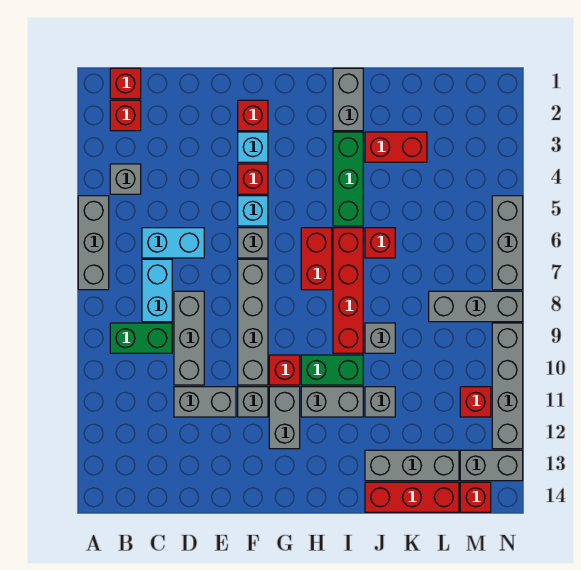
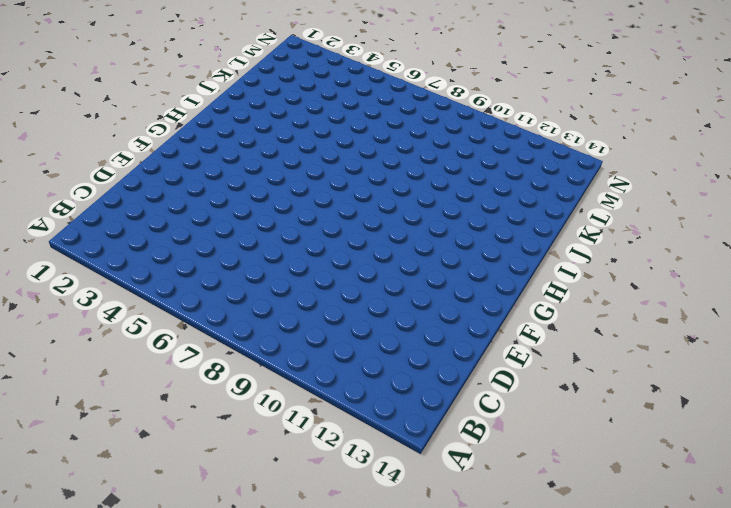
none -> grey brick A5:A7 level 1
none -> red brick B1 level 1
none -> red brick B2 level 1
none -> grey brick B4 level 1

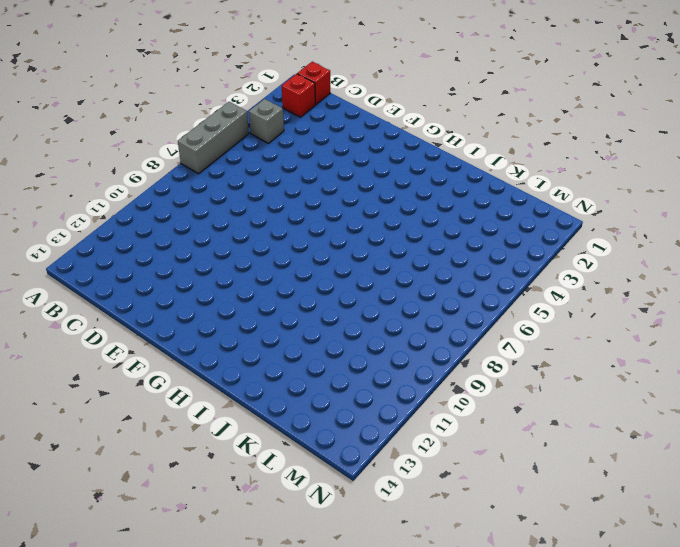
none -> green brick B9:C9 level 1
none -> cyan brick C6:D6 level 1
none -> cyan brick C7:C8 level 1
none -> grey brick D8:D10 level 1

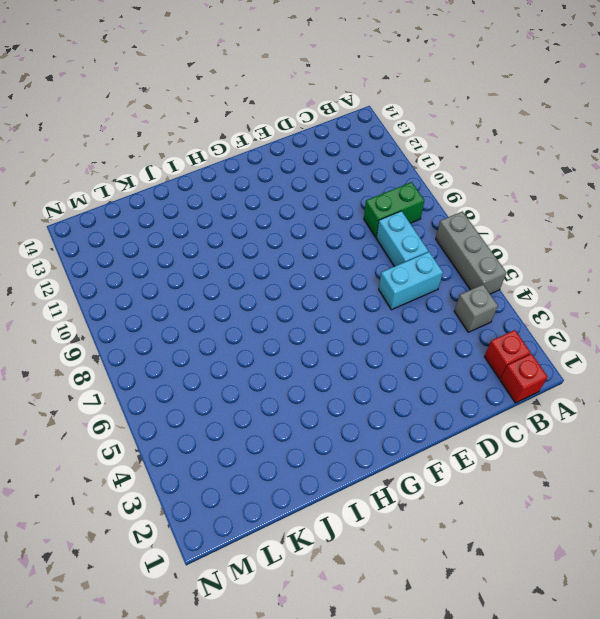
none -> grey brick D8:D10 level 1
none -> grey brick D11:E11 level 1
none -> red brick F2 level 1
none -> cyan brick F3 level 1

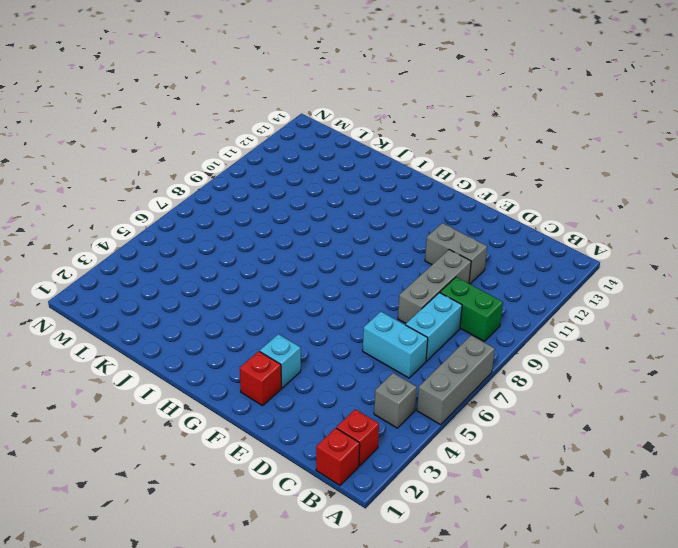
none -> red brick F4 level 1
none -> cyan brick F5 level 1
none -> grey brick F6 level 1
none -> grey brick F7:F10 level 1

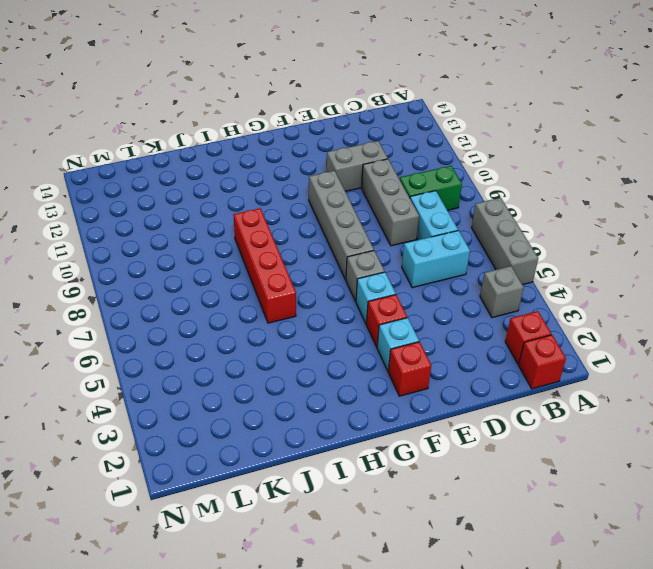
none -> grey brick F11 level 1
none -> red brick G10 level 1
none -> grey brick G11:G12 level 1
none -> red brick H6:H7 level 1

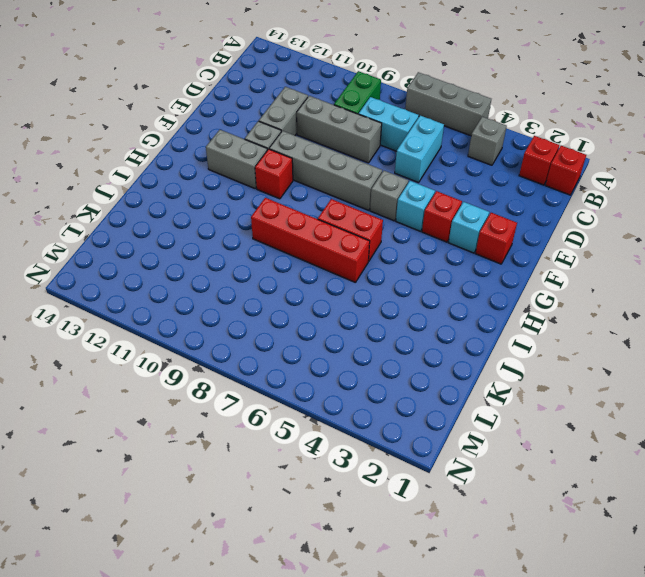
none -> green brick H10:I10 level 1
none -> grey brick H11:I11 level 1
none -> grey brick I1:I2 level 1
none -> green brick I3:I5 level 1

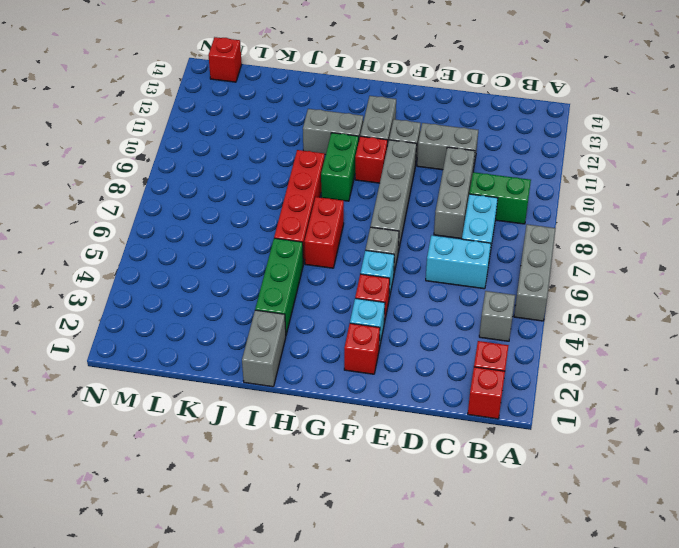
green brick H9:H10 level 1 -> green brick H10:I10 level 1
none -> red brick J3:K3 level 1
none -> red brick J6 level 1
none -> grey brick J9 level 1
none -> grey brick J11 level 1

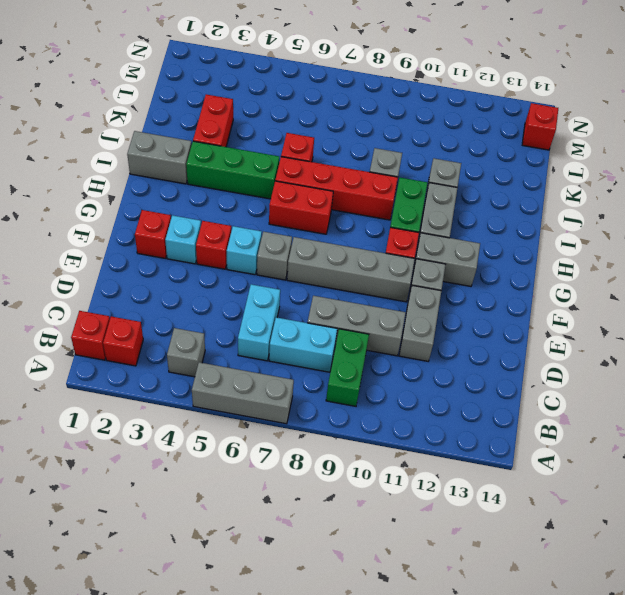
none -> grey brick J13:L13 level 1
none -> red brick J14:L14 level 1
none -> grey brick L8:N8 level 1
none -> red brick M11 level 1

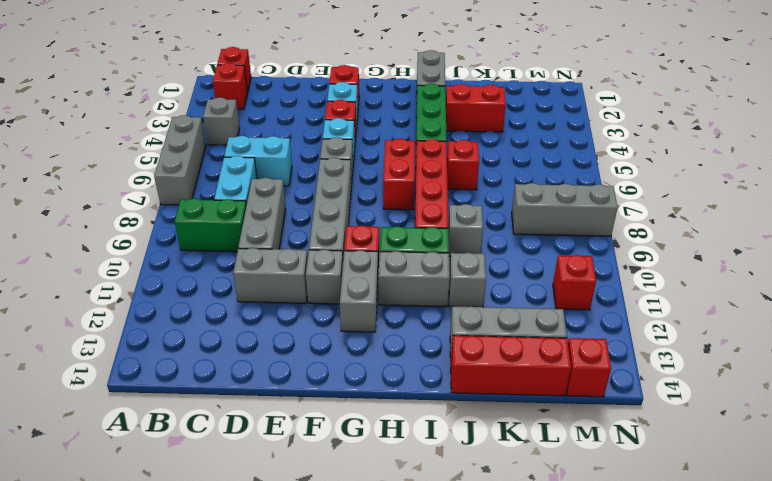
none -> grey brick M13:N13 level 1
none -> grey brick N5:N7 level 1
none -> grey brick N9:N12 level 1

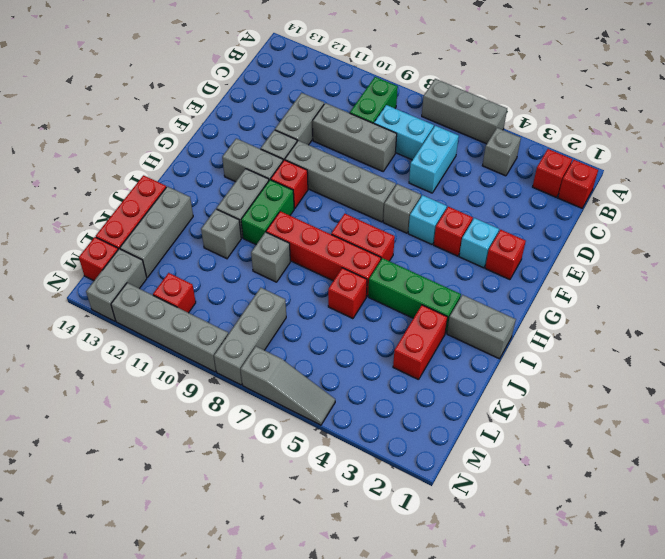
grey slope N5:N7 level 1 top 7 -> grey brick N5:N7 level 1

